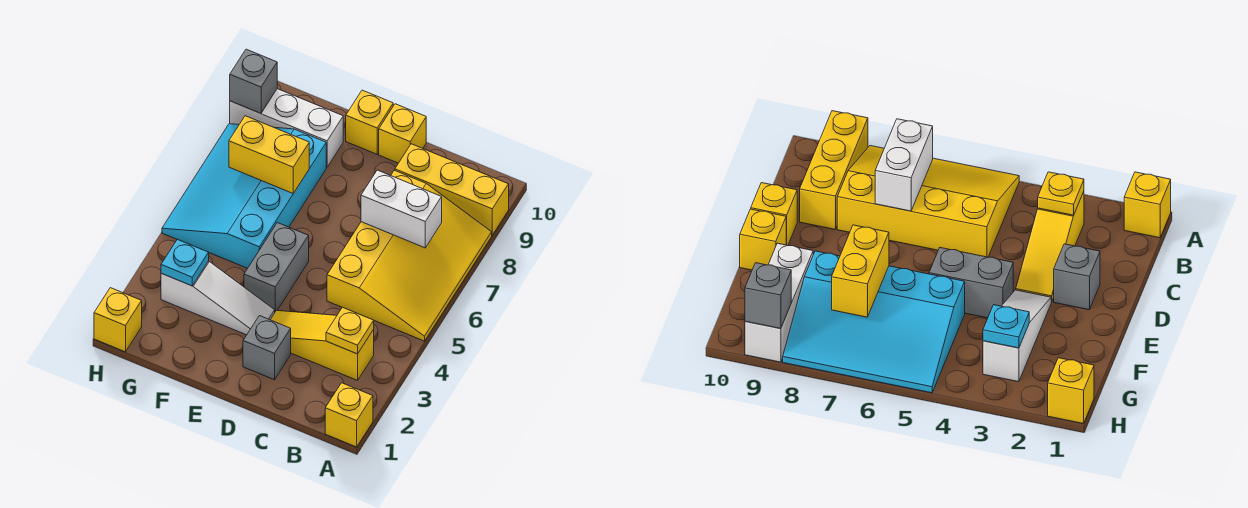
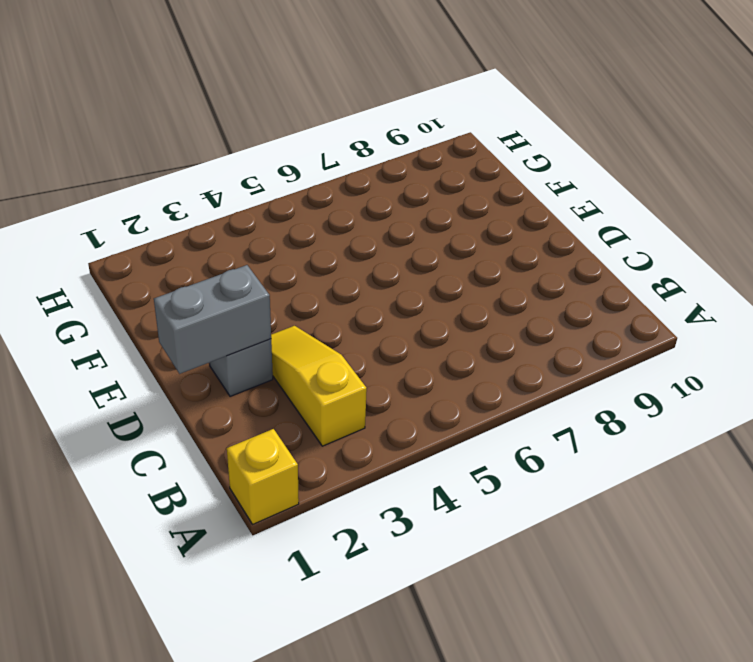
grey brick D1:D2 level 2 -> grey brick E4:E5 level 1
none -> yellow slope A5:C8 level 1 top C
none -> yellow brick A9:C9 level 1
none -> yellow brick D10 level 1

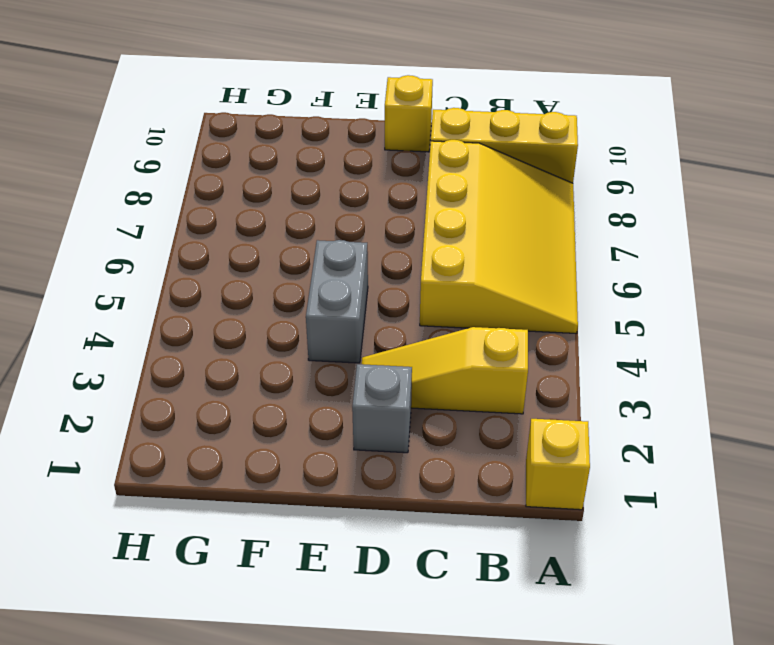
none -> white slope E3:G3 level 1 top G
none -> yellow brick E10 level 1
none -> cyan slope F5:H8 level 1 top F

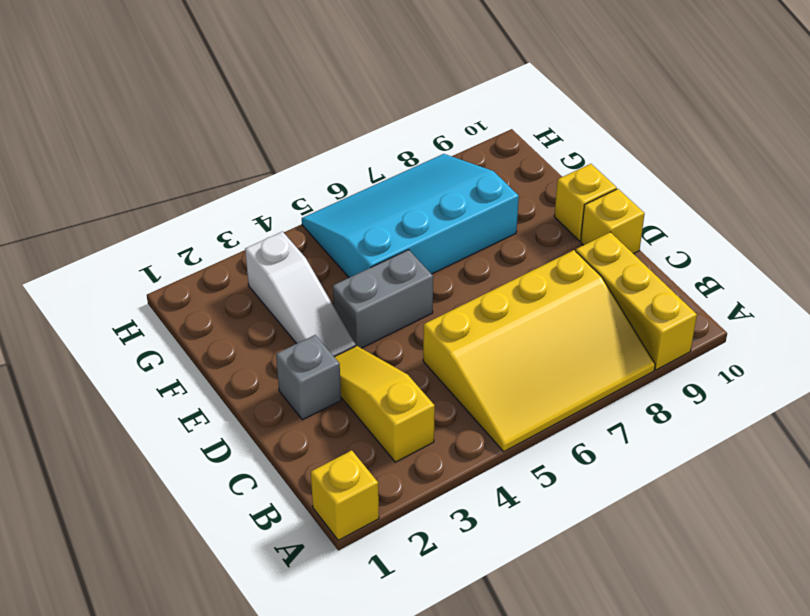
none -> white brick F9:H9 level 1
none -> yellow brick H1 level 1
none -> yellow plate B3 level 2

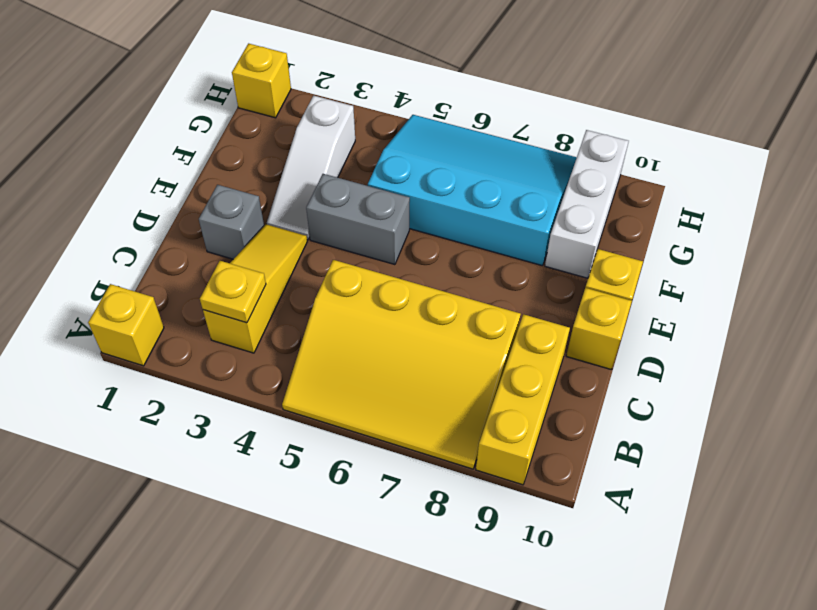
none -> white brick B7:C7 level 2
none -> yellow brick F7:G7 level 2
none -> cyan plate G3 level 2

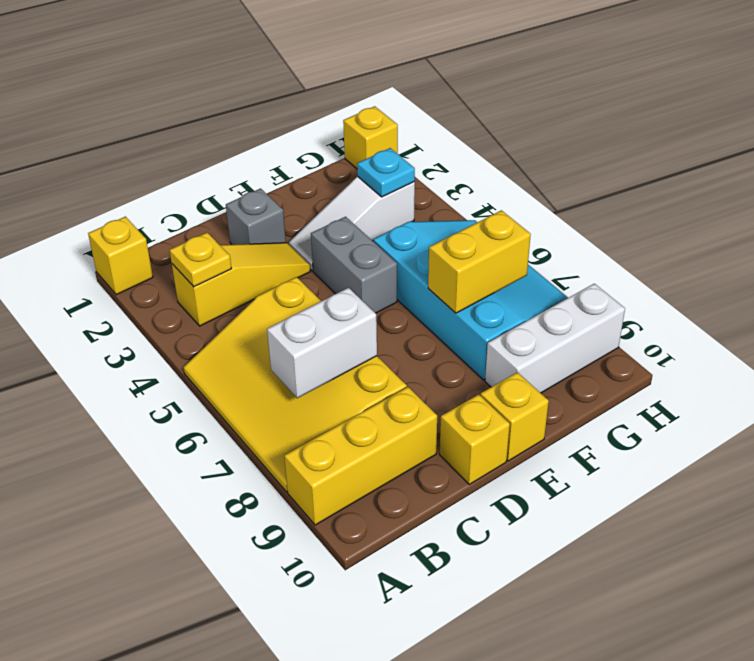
none -> grey brick H9 level 2

